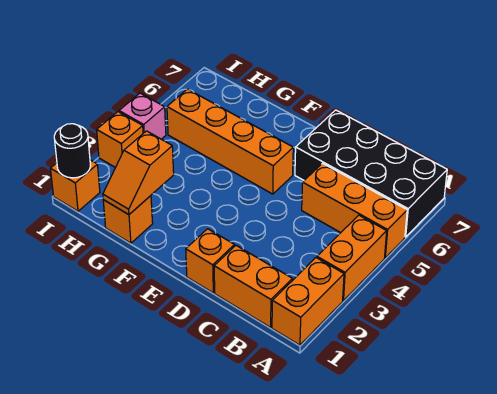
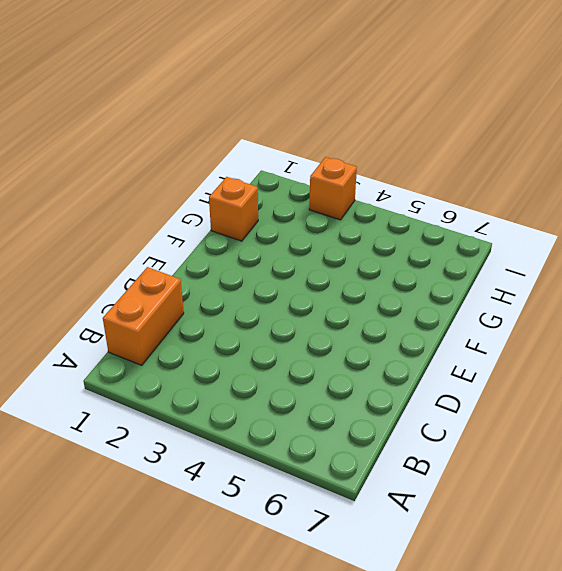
none -> orange brick A1:A2 level 1
none -> orange brick A3:A4 level 1
none -> orange brick A5:C5 level 1

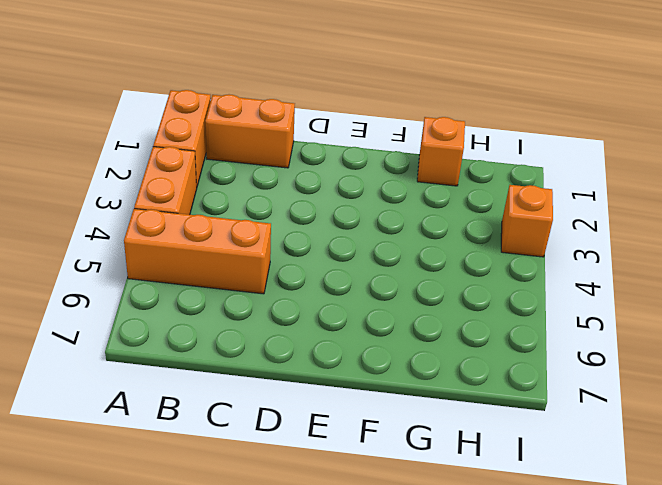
none -> black brick A6:D7 level 1
none -> orange brick D1 level 1
none -> orange brick E5:H5 level 1

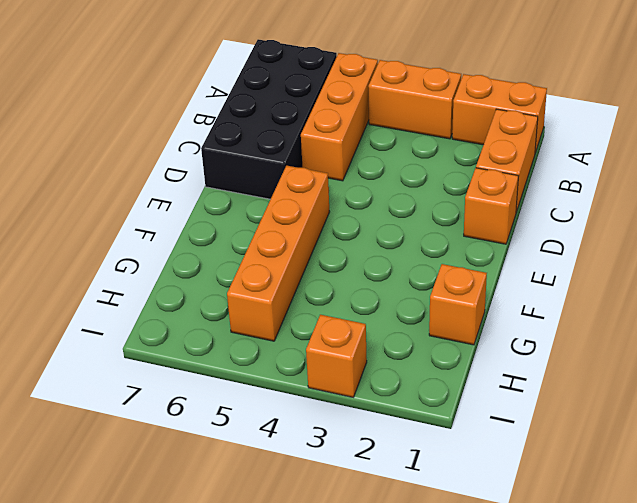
none -> orange brick I1 level 1
none -> pink brick I4 level 1
none -> orange slope G1:G2 level 2 top 2

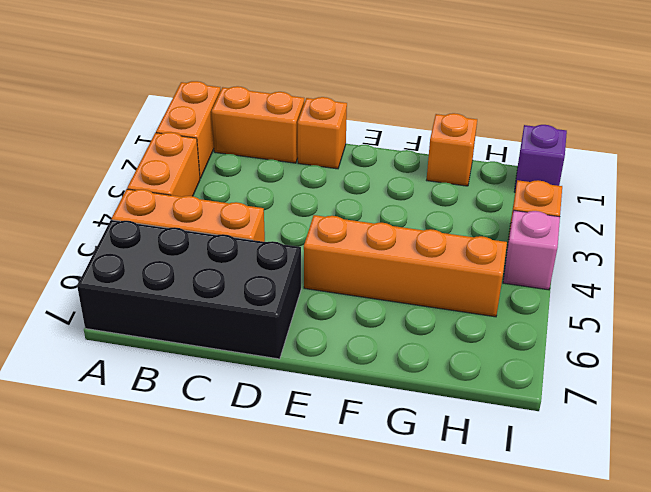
purple brick I1 level 1 -> orange brick I1 level 1
none -> orange slope G1:G2 level 2 top 2
none -> black round brick I1 level 2

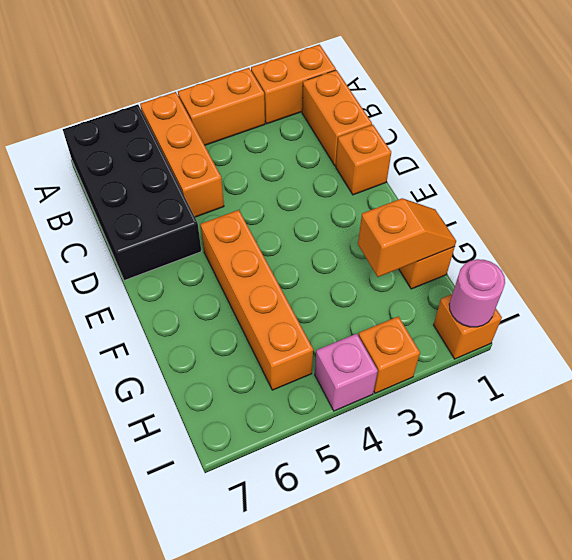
pink round brick I1 level 2 -> black round brick I1 level 2

